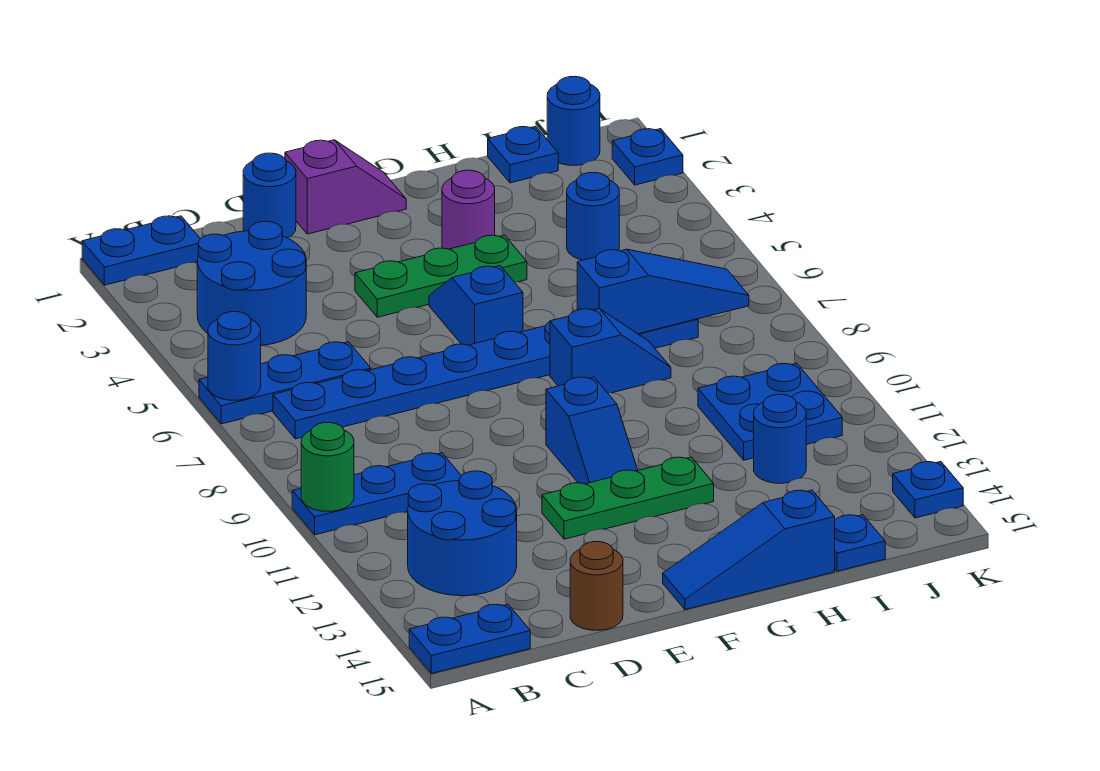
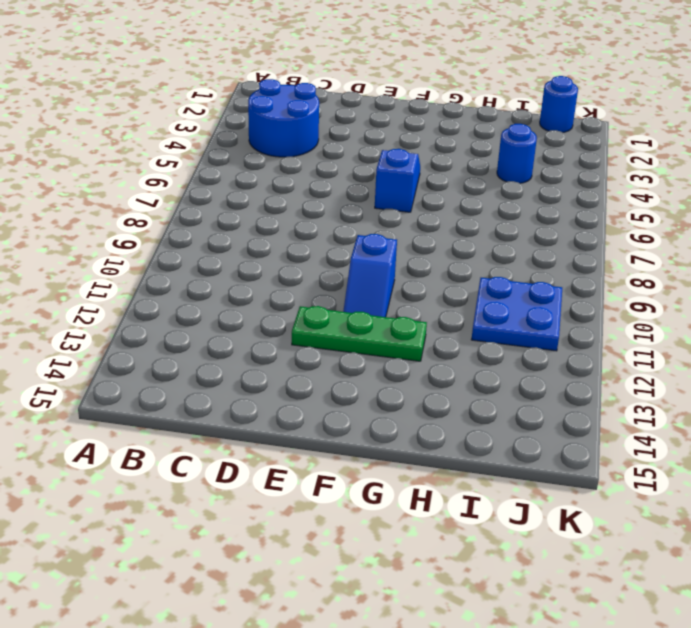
none -> blue plate A1:B1 level 1
none -> blue plate A6:C6 level 1
none -> blue plate A10:C10 level 1

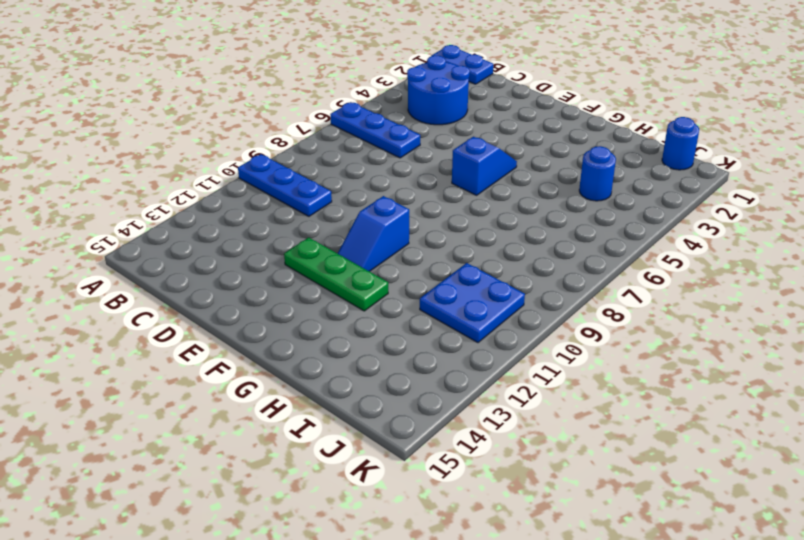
none -> blue plate A15:B15 level 1
none -> blue plate B7:I7 level 1
none -> blue round brick B12:C13 level 1

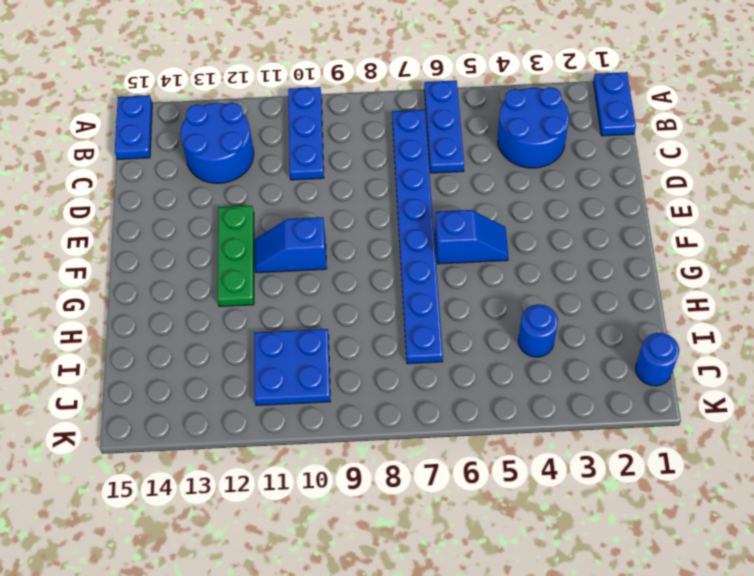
none -> blue round brick D1 level 1
none -> brown round brick D15 level 1
none -> purple slope E1:F1 level 1 top E

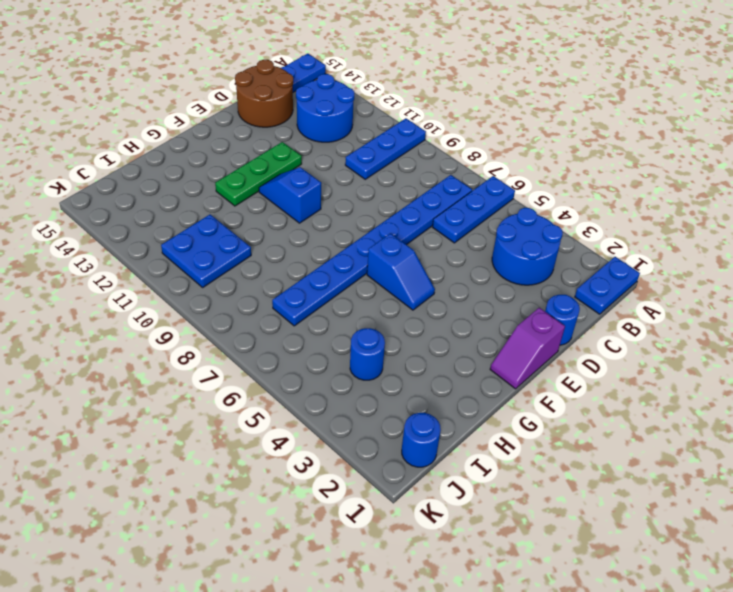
brown round brick C14:D15 level 1 -> brown round brick D15 level 1
none -> green plate E4:G4 level 1
none -> blue slope F15:H15 level 1 top H
none -> purple round brick G3 level 1

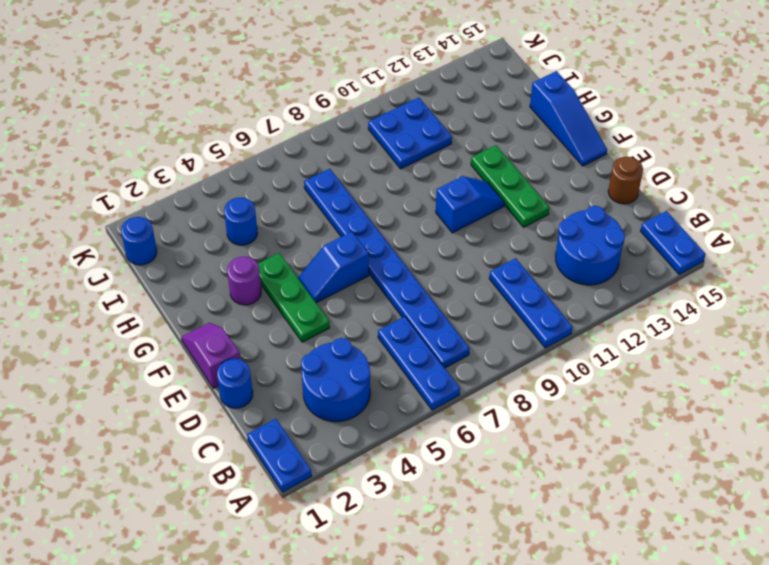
none -> blue slope G8:H8 level 1 top G
none -> blue plate I1 level 1
none -> blue round brick I12 level 1

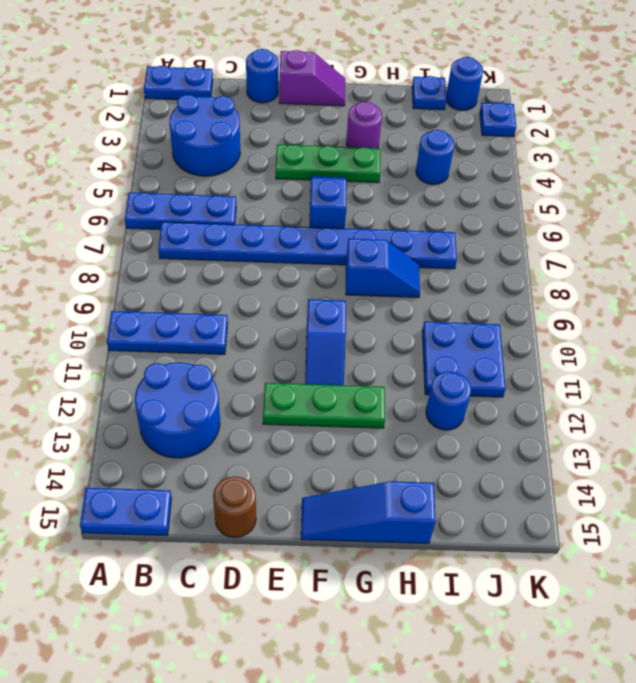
none -> blue plate I15 level 1
none -> blue plate K14 level 1
none -> blue round brick A6 level 2

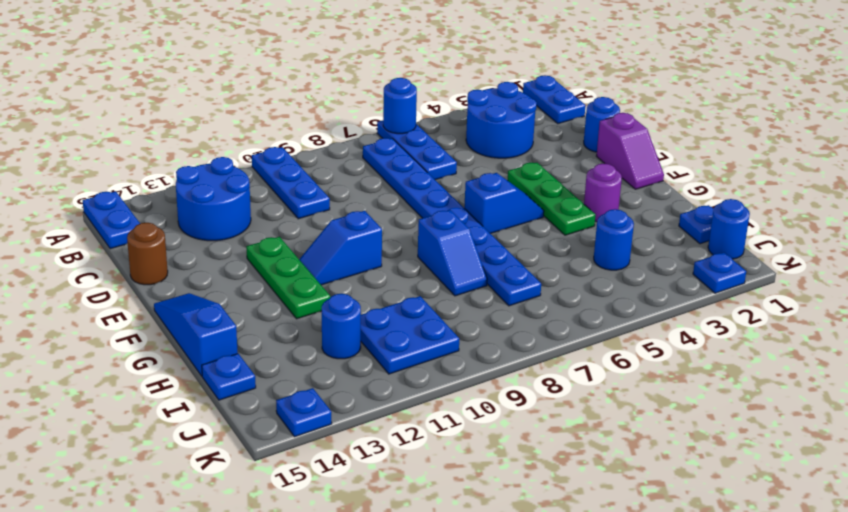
none -> green round brick A10 level 2
none -> blue slope H7:J7 level 2 top H

